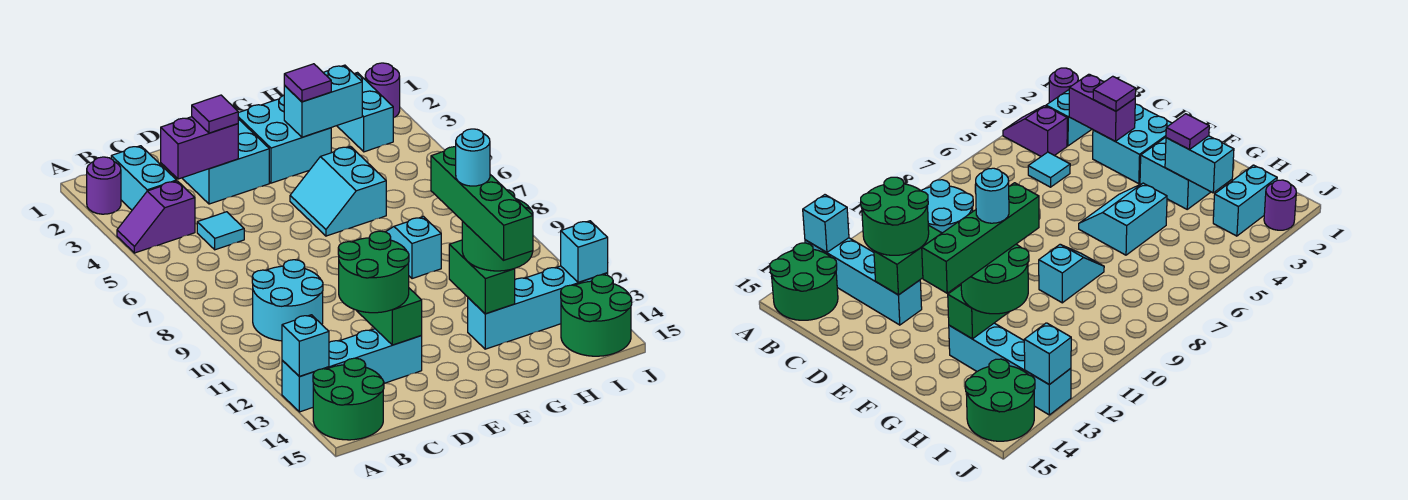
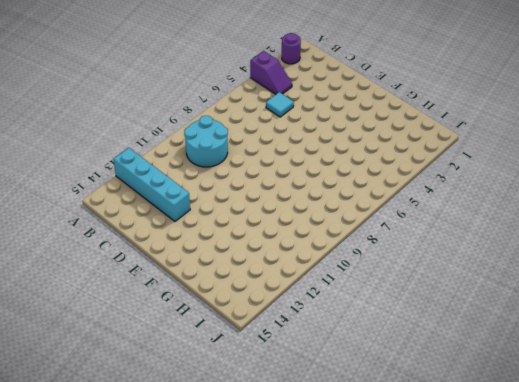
purple slope A4:B4 level 1 top A -> purple slope A4:B4 level 1 top B
none -> green round brick A14:B15 level 1
none -> cyan brick B2:B3 level 1
none -> cyan brick D2:E3 level 1

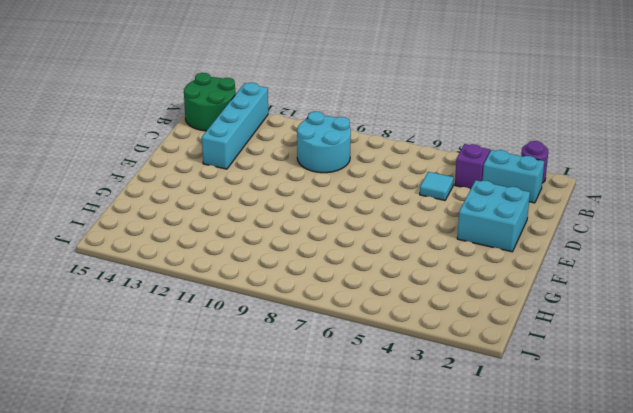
none -> cyan brick F2:G3 level 1
none -> cyan slope F5:G6 level 1 top G
none -> cyan slope G8:G9 level 1 top 9

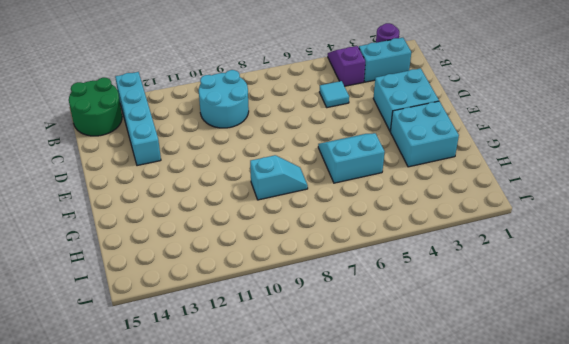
none -> cyan brick G13:J13 level 1
none -> cyan brick I2:I3 level 1
none -> green round brick I14:J15 level 1

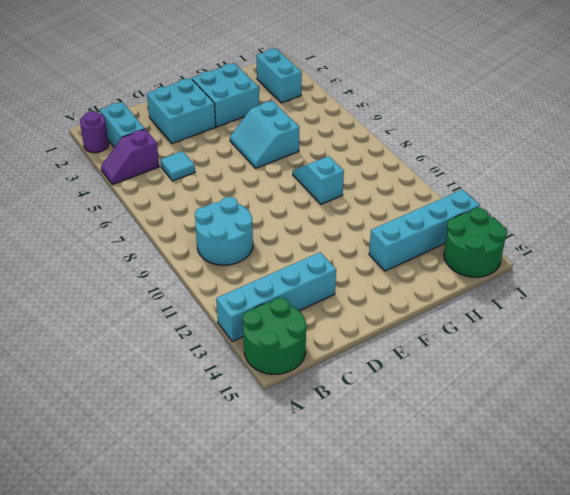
none -> purple round brick J2 level 1
none -> cyan brick A13 level 2
none -> purple brick C3:D3 level 2

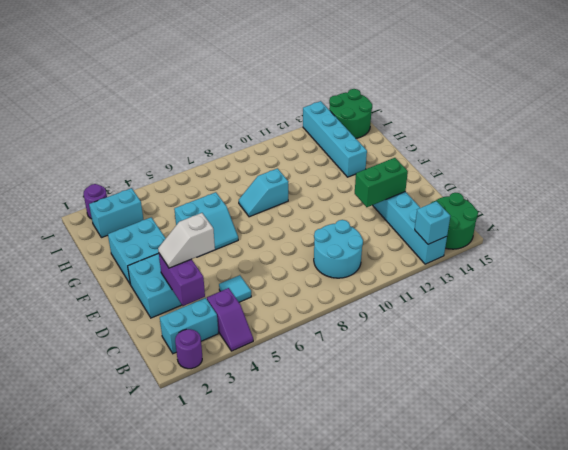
white slope D3:D4 level 3 top 4 -> purple tile D3 level 3
none -> cyan brick G3:H3 level 2
none -> green brick G12:G13 level 2
none -> cyan brick J13 level 2

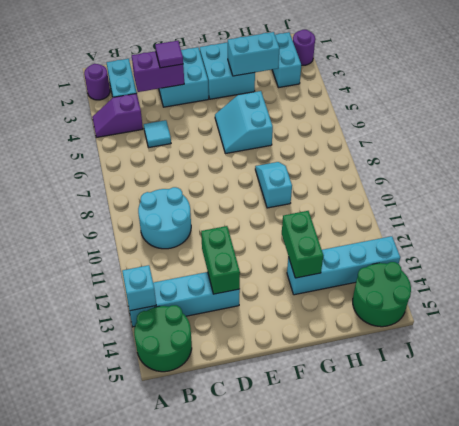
none -> cyan brick J13 level 2
none -> green round brick C12:D13 level 3
none -> purple tile G3 level 3

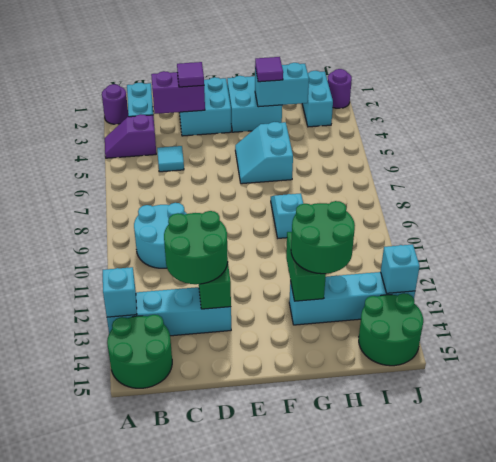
none -> green brick G11:G14 level 4
none -> cyan round brick G12 level 5

